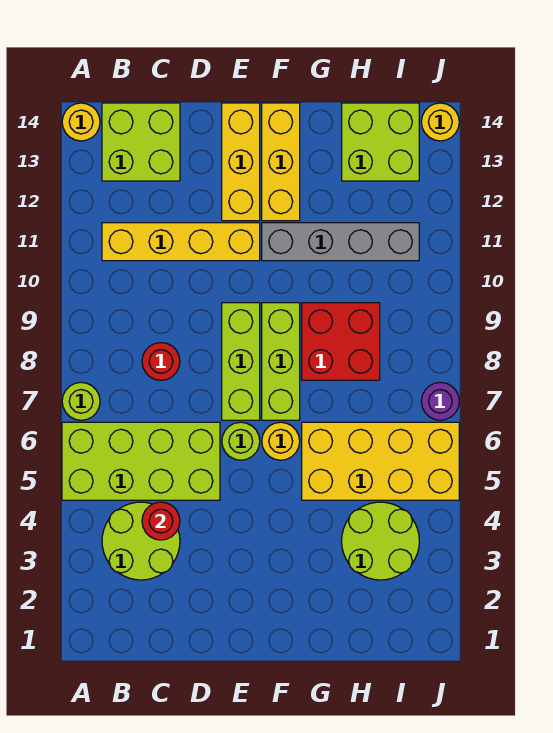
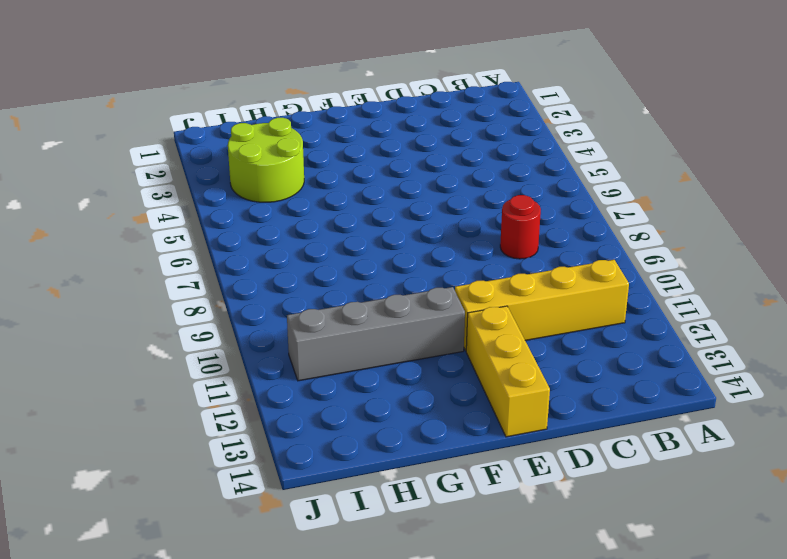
none -> lime brick A5:D6 level 1
none -> lime round brick A7 level 1
none -> yellow round brick A14 level 1

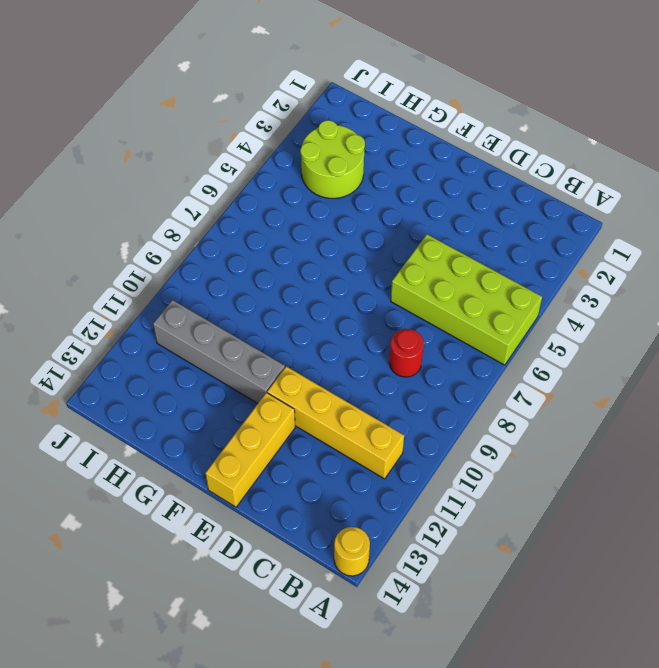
none -> lime round brick A7 level 1
none -> lime round brick B3:C4 level 1
none -> lime brick B13:C14 level 1

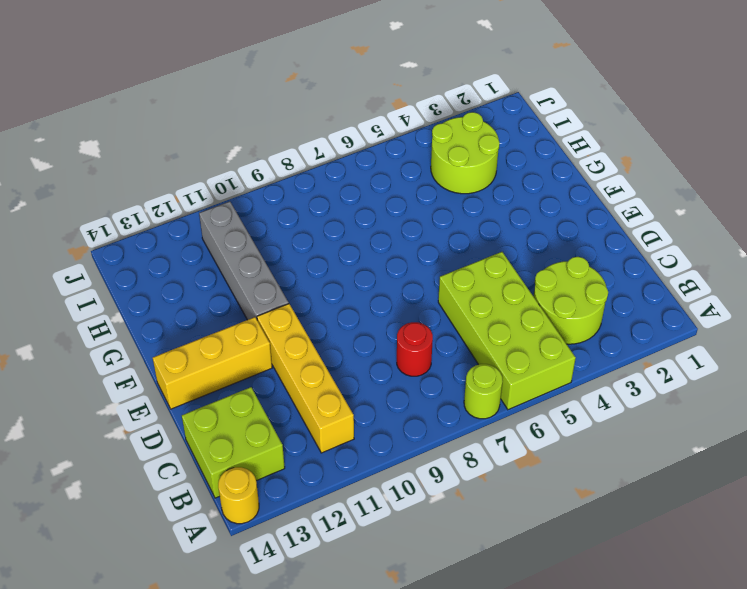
none -> lime round brick E6 level 1
none -> lime brick E7:E9 level 1
none -> yellow round brick F6 level 1

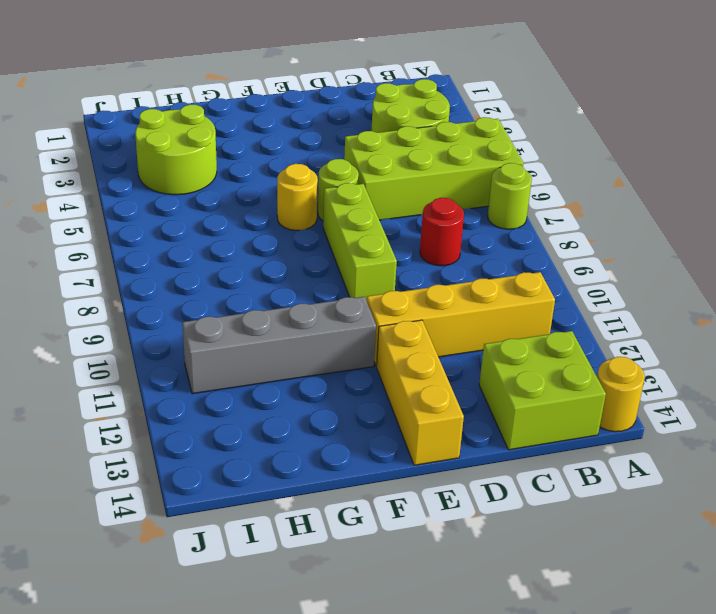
none -> lime brick F7:F9 level 1
none -> yellow brick F12:F14 level 1
none -> yellow brick G5:J6 level 1

